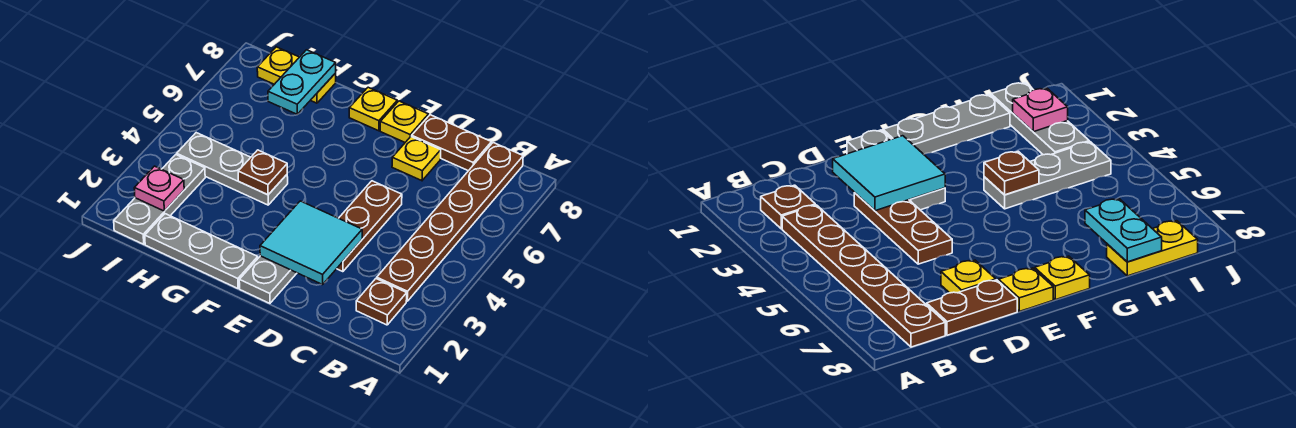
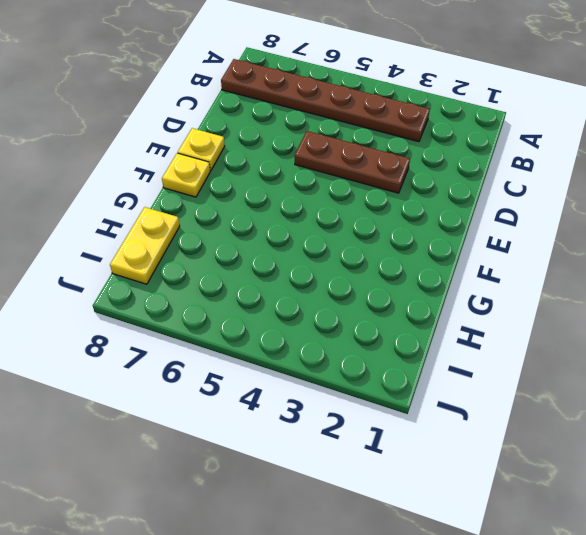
none -> brown plate B2 level 1
none -> brown plate C8:D8 level 1
none -> yellow plate D7 level 1

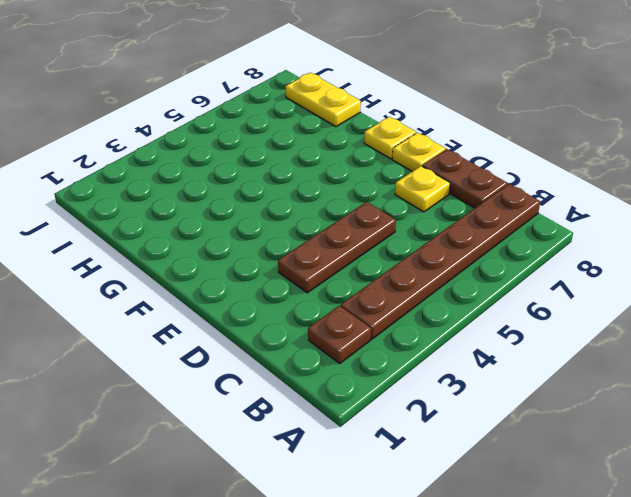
none -> grey plate E1:E3 level 1
none -> grey plate F1:H1 level 1
none -> grey plate G4:I4 level 1

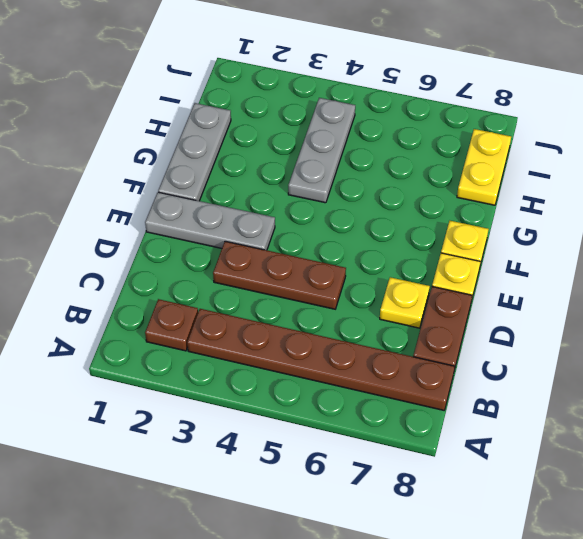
none -> grey plate I1:I3 level 1
none -> cyan tile D2:E3 level 2
none -> brown plate G4 level 2

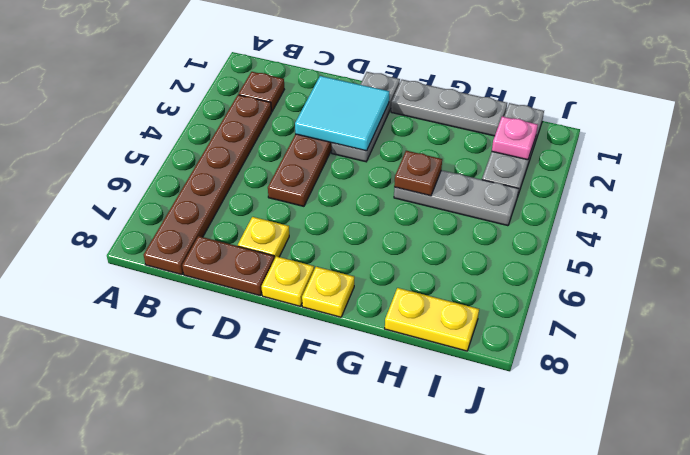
none -> cyan plate H7:H8 level 2

